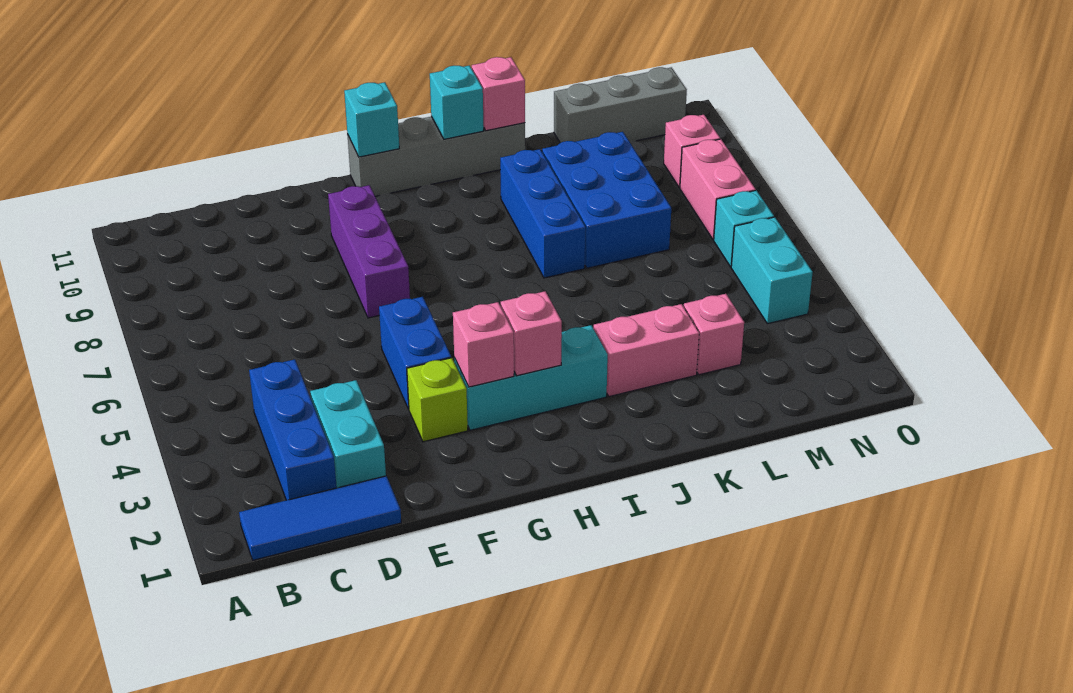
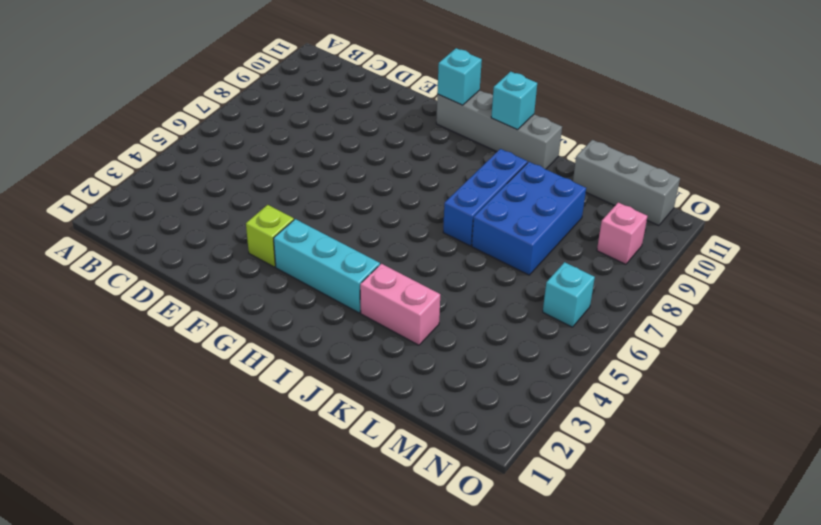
none -> blue tile B1:D1 level 1
none -> blue brick C2:C4 level 1
none -> cyan brick D2:D3 level 1

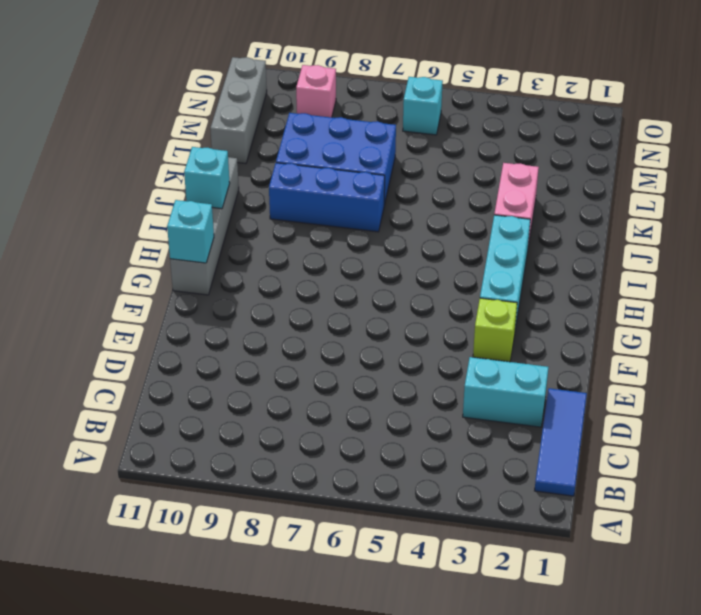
none -> blue brick C2:C4 level 1
none -> blue brick F4:F5 level 1
none -> purple brick F7:F9 level 1

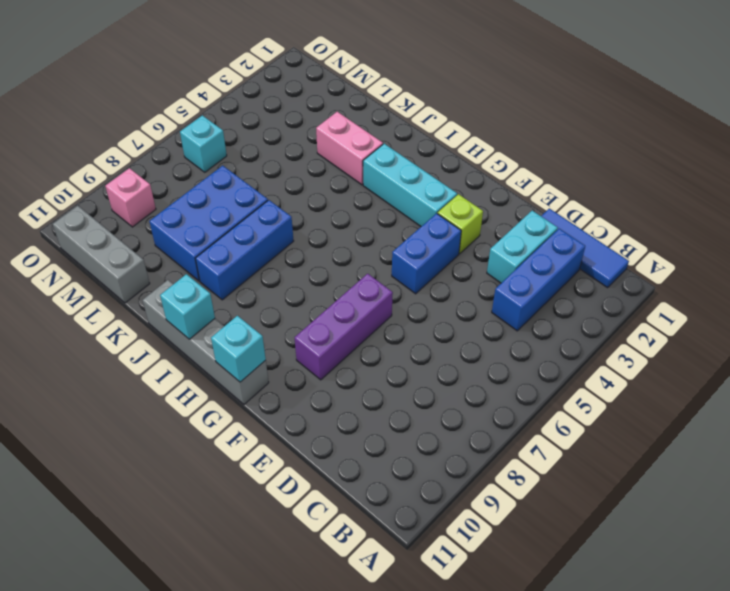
none -> pink brick L3 level 1
none -> cyan brick N4:N5 level 1
none -> pink brick N7:N8 level 1

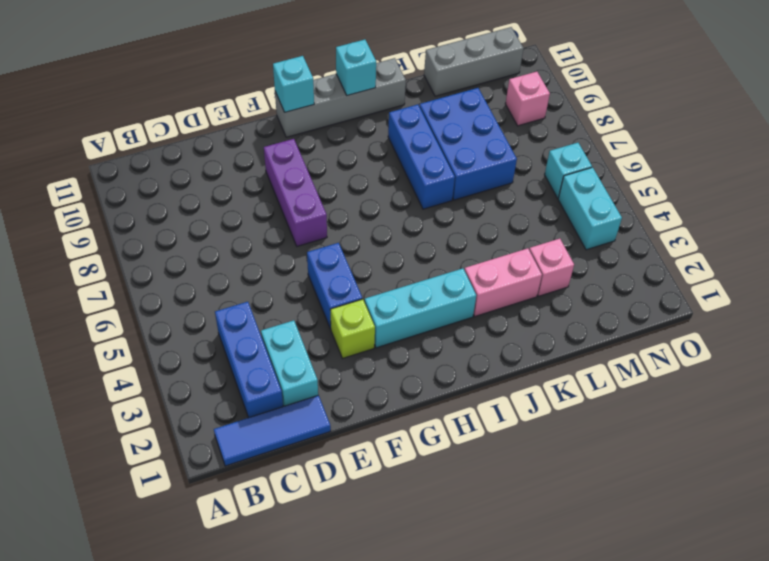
none -> pink brick N7:N8 level 1
none -> pink brick G3 level 2
none -> pink brick H3 level 2

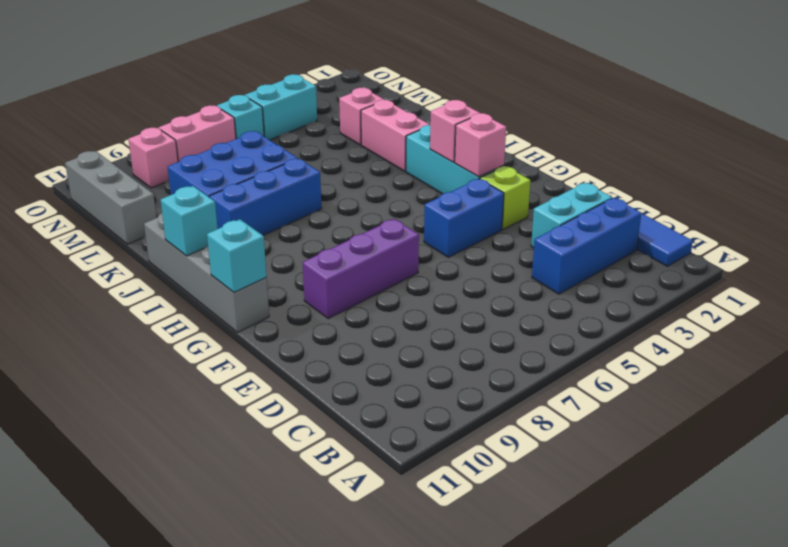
none -> pink brick J11 level 2

